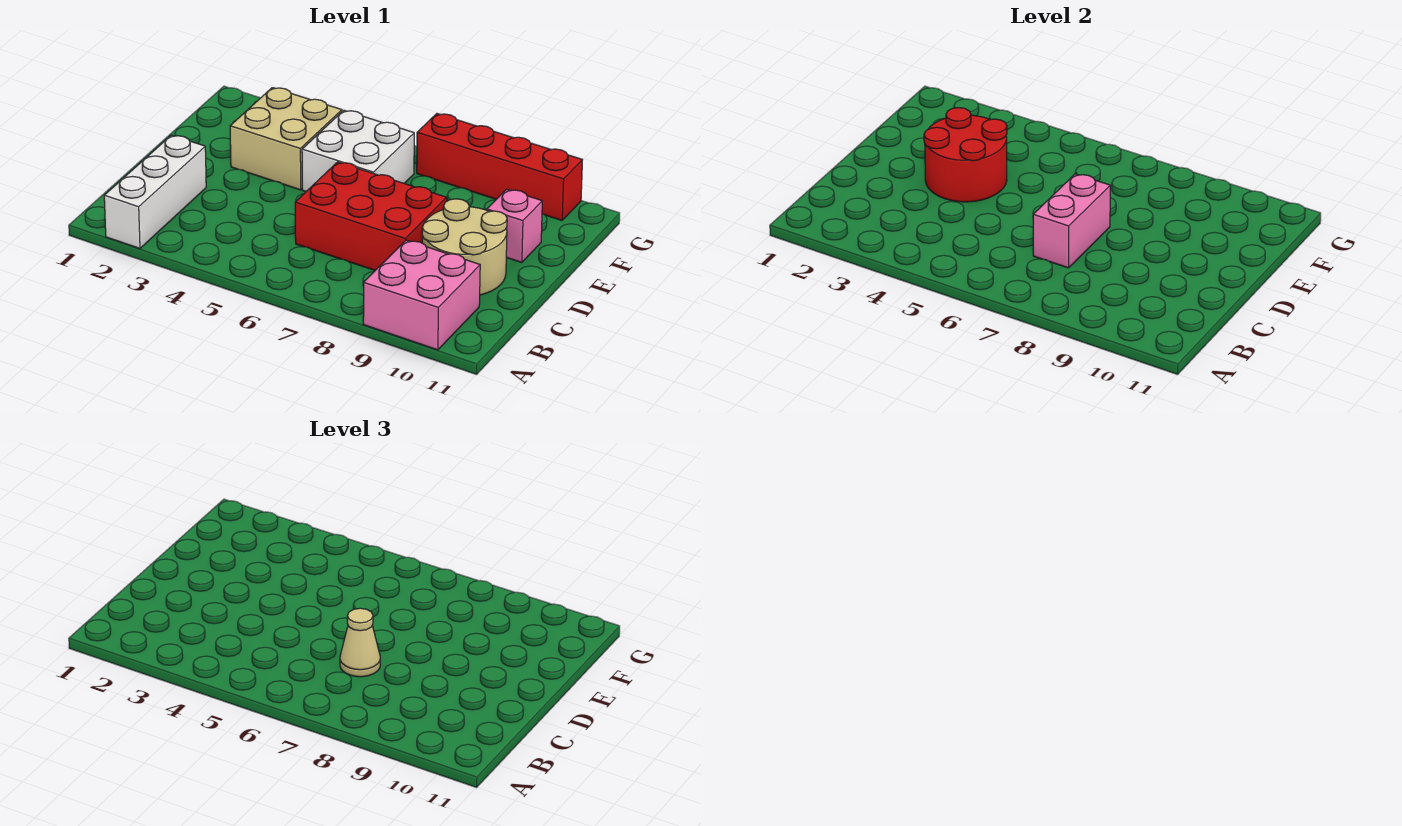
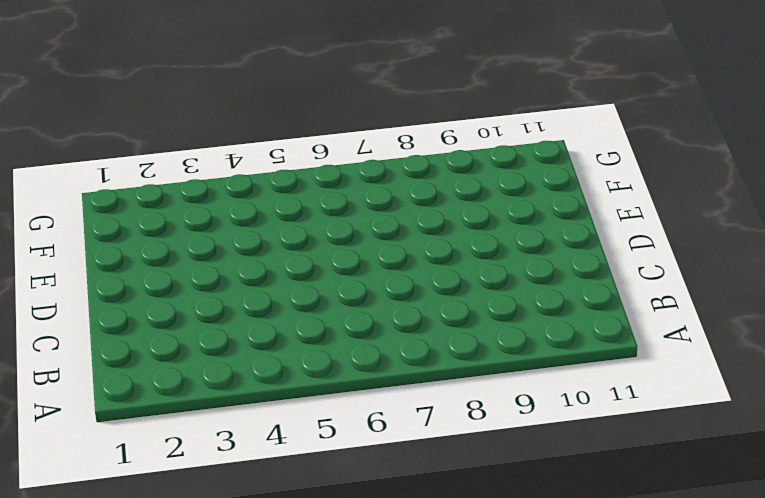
none -> white brick A2:C2 level 1
none -> pink brick A9:B10 level 1

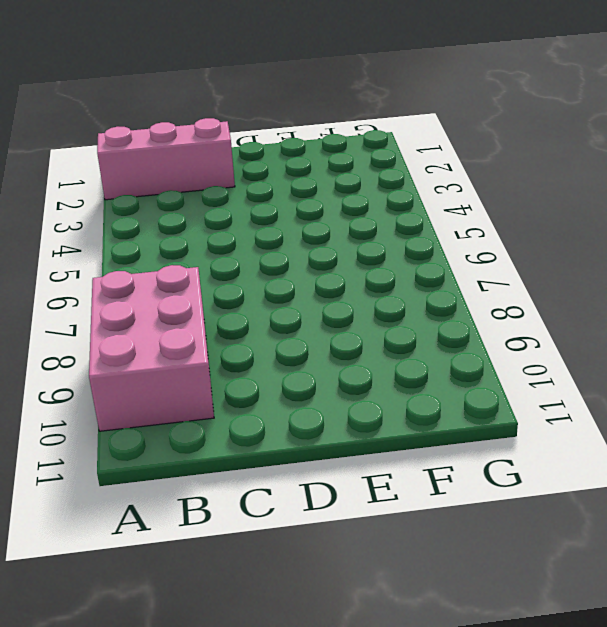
pink brick A2:C2 level 1 -> white brick A2:C2 level 1
pink brick A8:B10 level 1 -> pink brick A9:B10 level 1
none -> red brick C6:D8 level 1
none -> tan round brick C9:D10 level 1

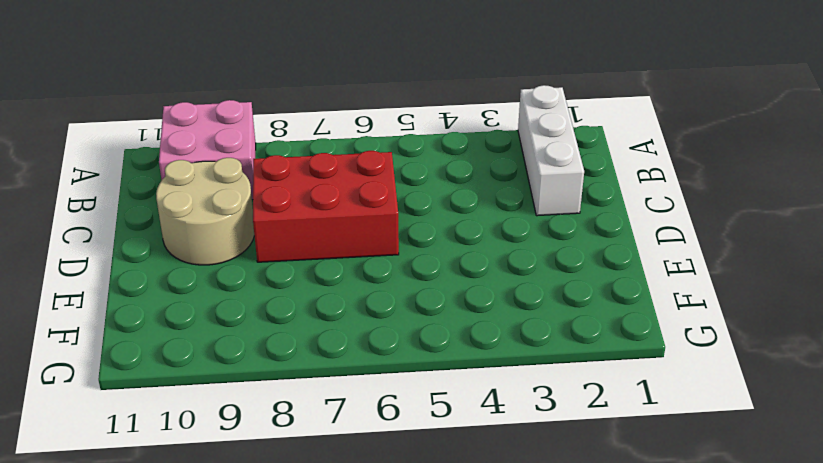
none -> tan brick E3:F4 level 1
none -> white brick E5:F6 level 1

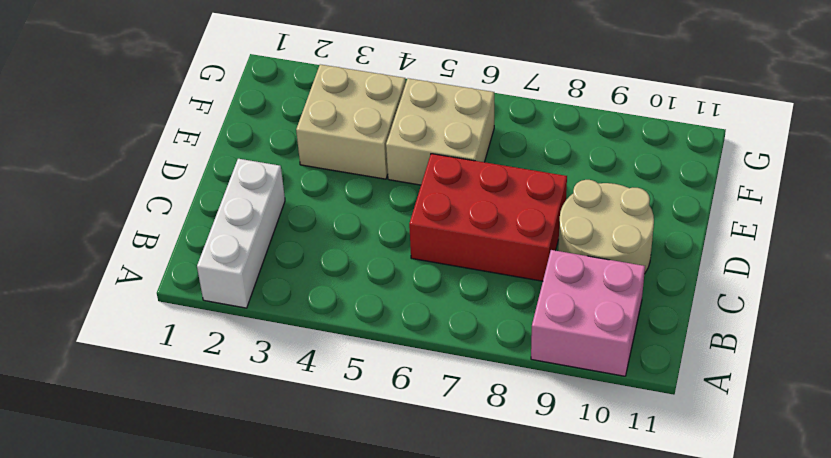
tan brick E5:F6 level 1 -> white brick E5:F6 level 1
none -> pink brick E10 level 1
none -> red brick G7:G10 level 1

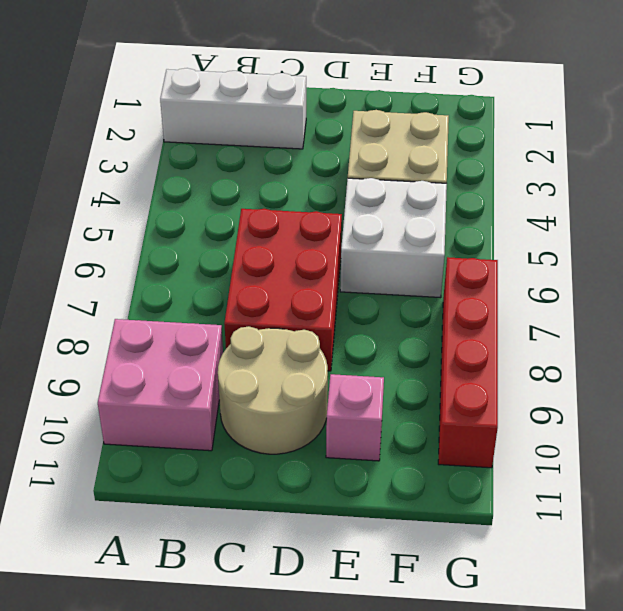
none -> pink brick C7:D7 level 2
none -> red round brick D3:E4 level 2

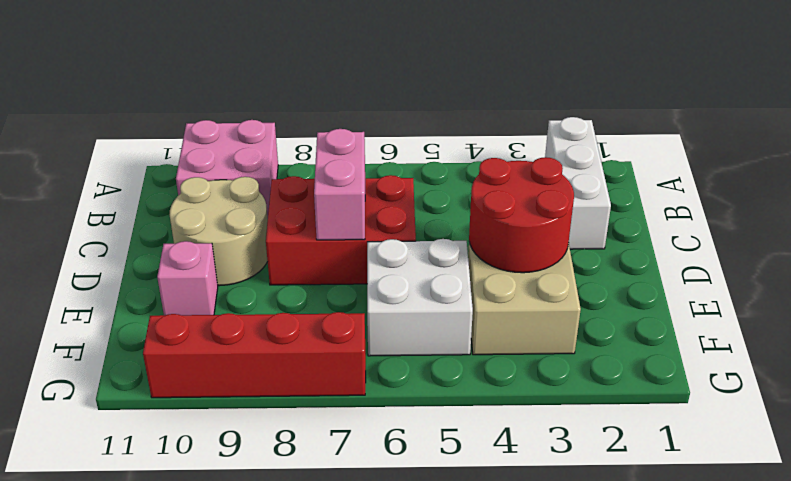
none -> tan cone C7 level 3

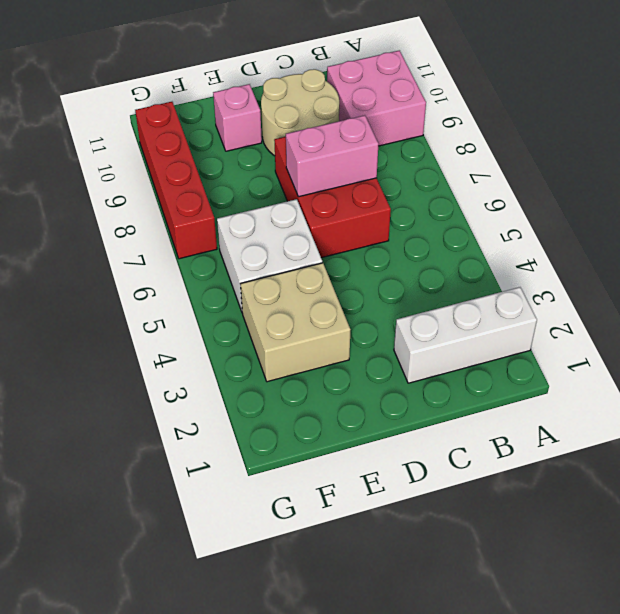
none -> red round brick D3:E4 level 2
none -> tan cone C7 level 3

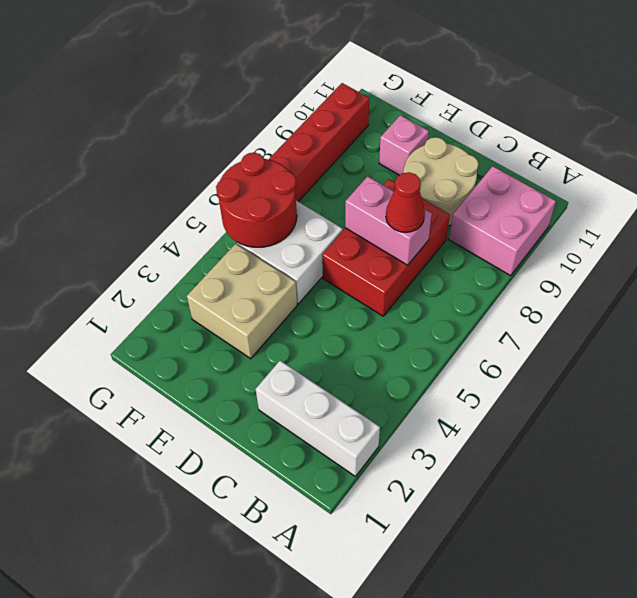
red cone C7 level 3 -> tan cone C7 level 3
red round brick F5:G6 level 2 -> red round brick D3:E4 level 2

